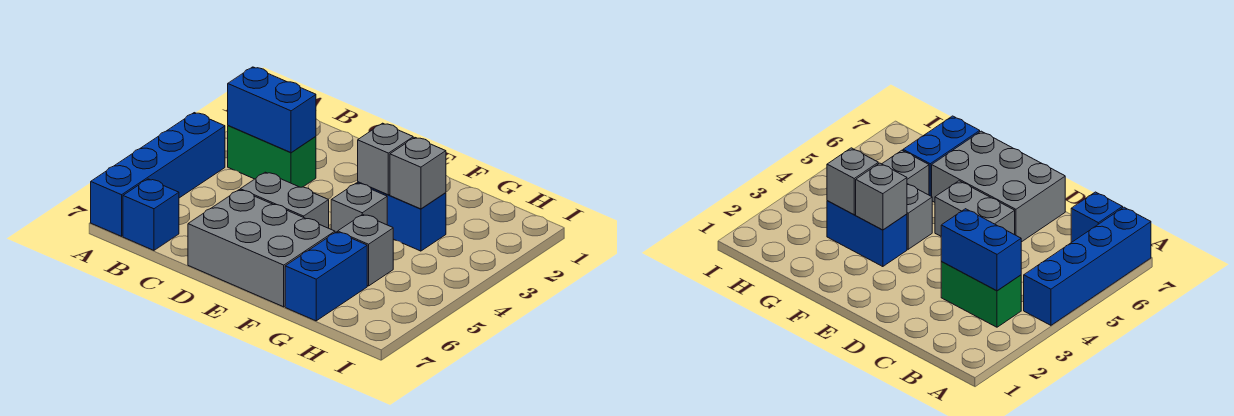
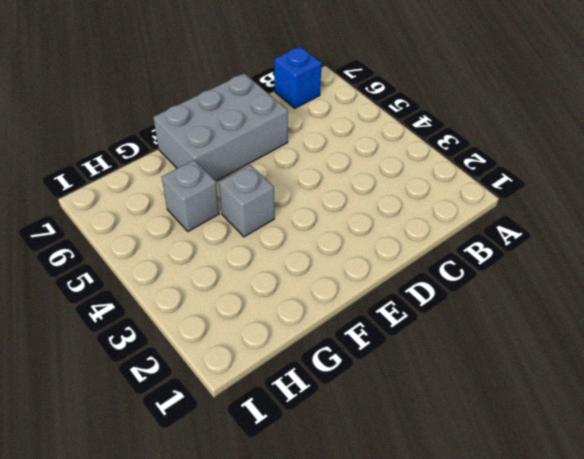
none -> blue brick A4:A7 level 1
none -> green brick B3:C3 level 1
none -> grey brick D5:E5 level 1

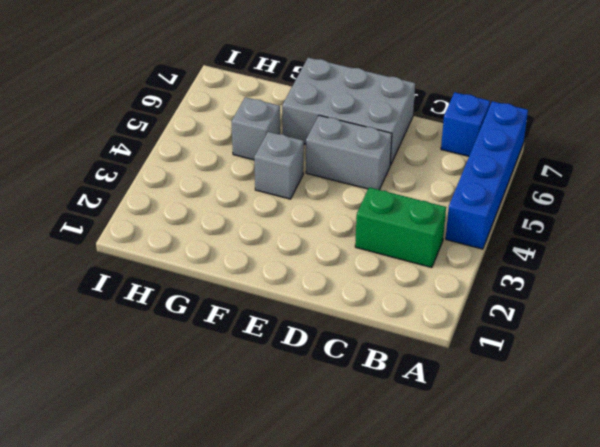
none -> blue brick F3:G3 level 1
none -> blue brick G6:G7 level 1
none -> blue brick B3:C3 level 2

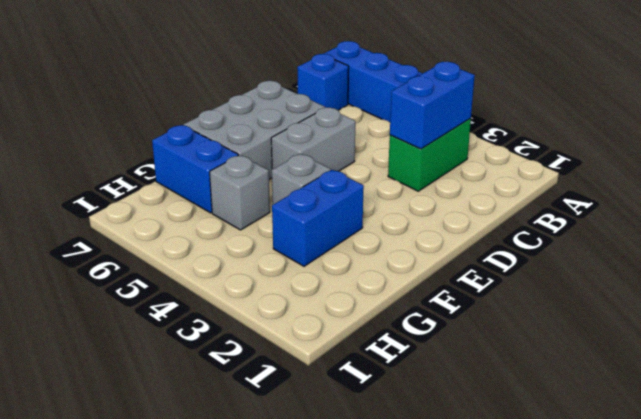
none -> grey brick F3 level 2
none -> grey brick G3 level 2

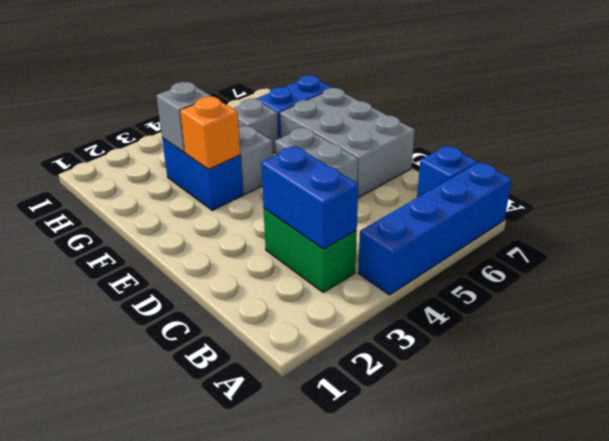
orange brick F3 level 2 -> grey brick F3 level 2

